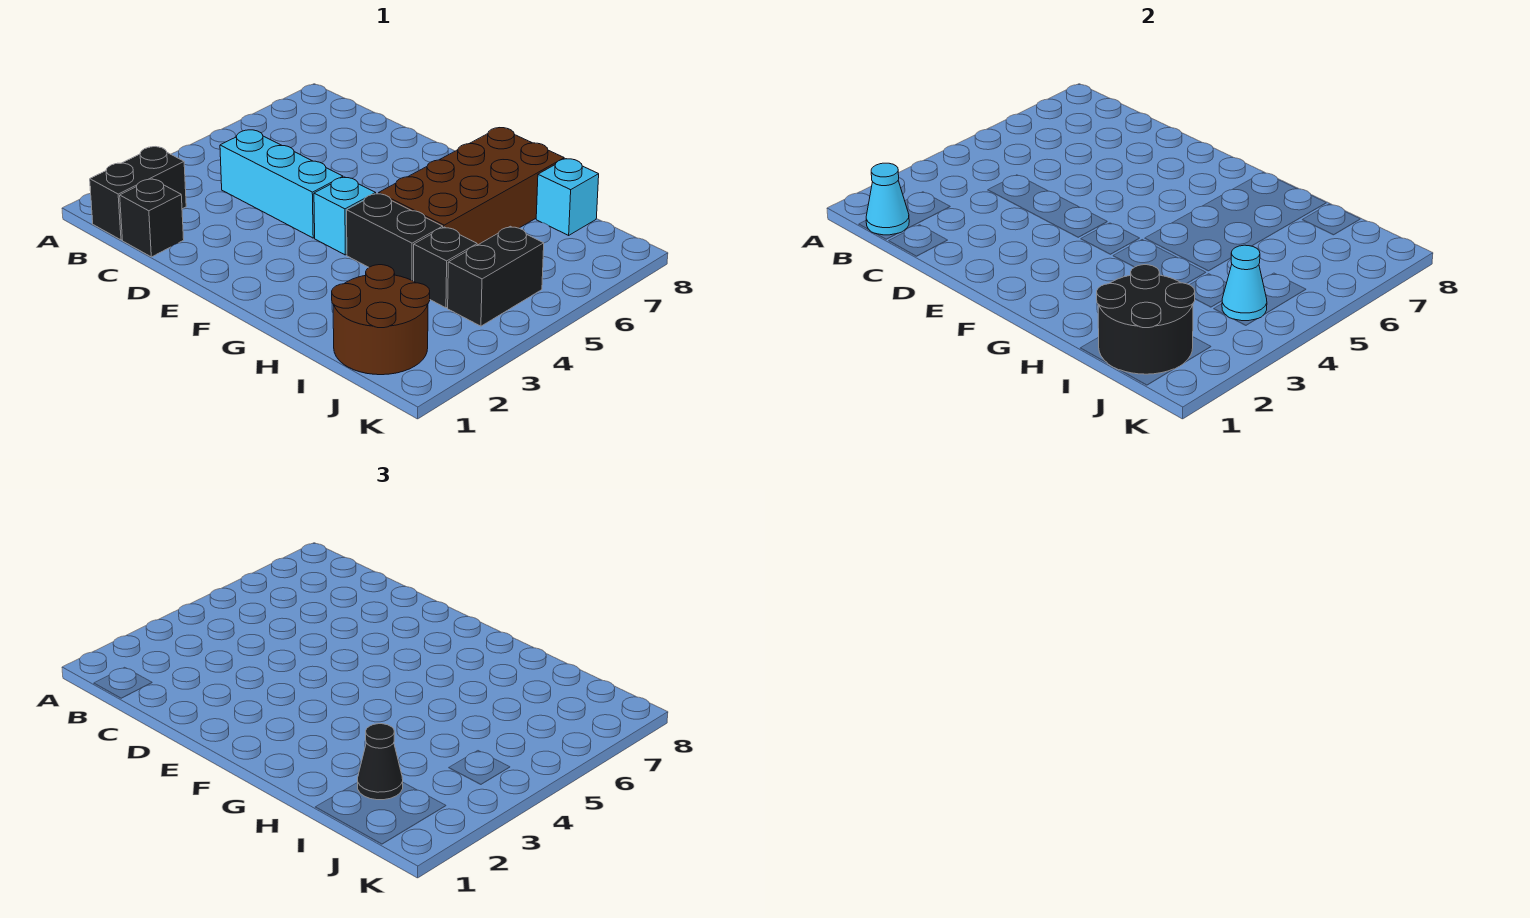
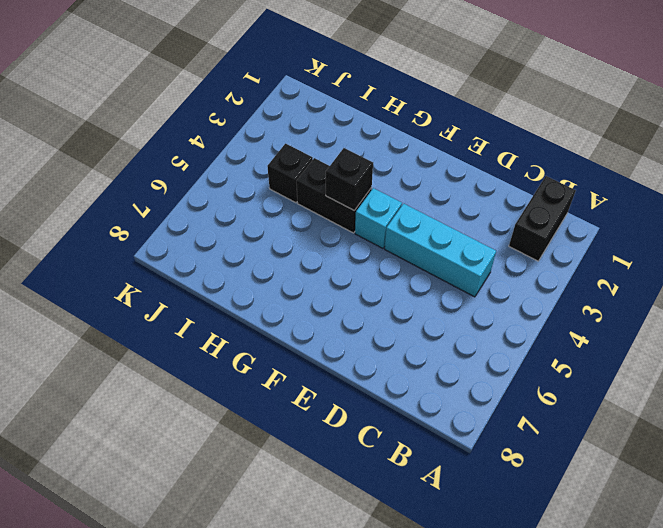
black brick G4 level 2 -> black brick C1 level 1
none -> brown brick G5:H8 level 1
none -> brown round brick I1:J2 level 1
none -> cyan brick I8 level 1

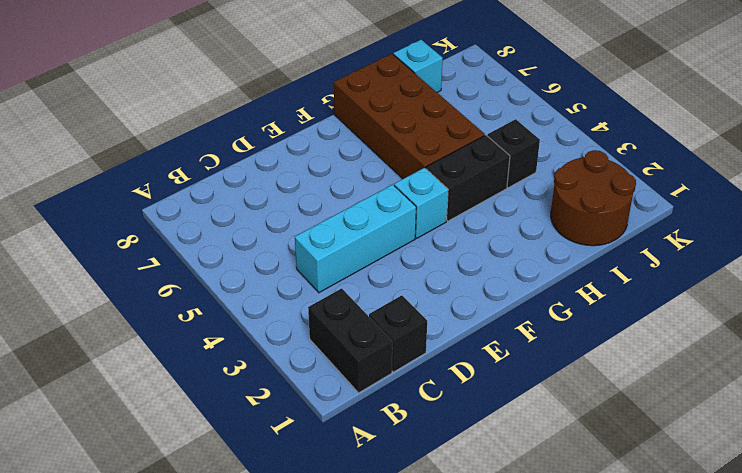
none -> black brick J4:J5 level 1
none -> cyan cone B1 level 2
none -> black round brick I1:J2 level 2

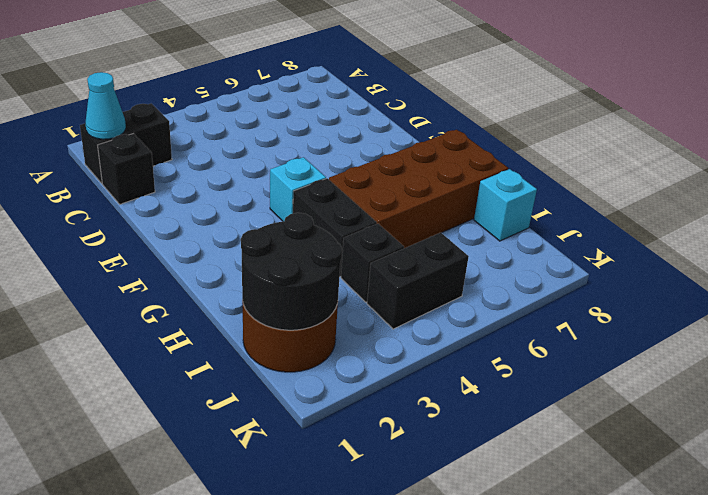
none -> cyan brick C4:E4 level 1
none -> cyan cone J4 level 2
none -> black cone I2 level 3

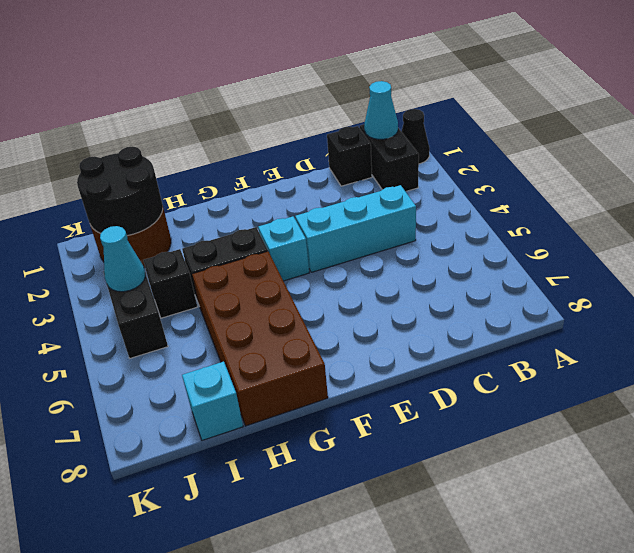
black cone A1 level 1 -> black cone I2 level 3

